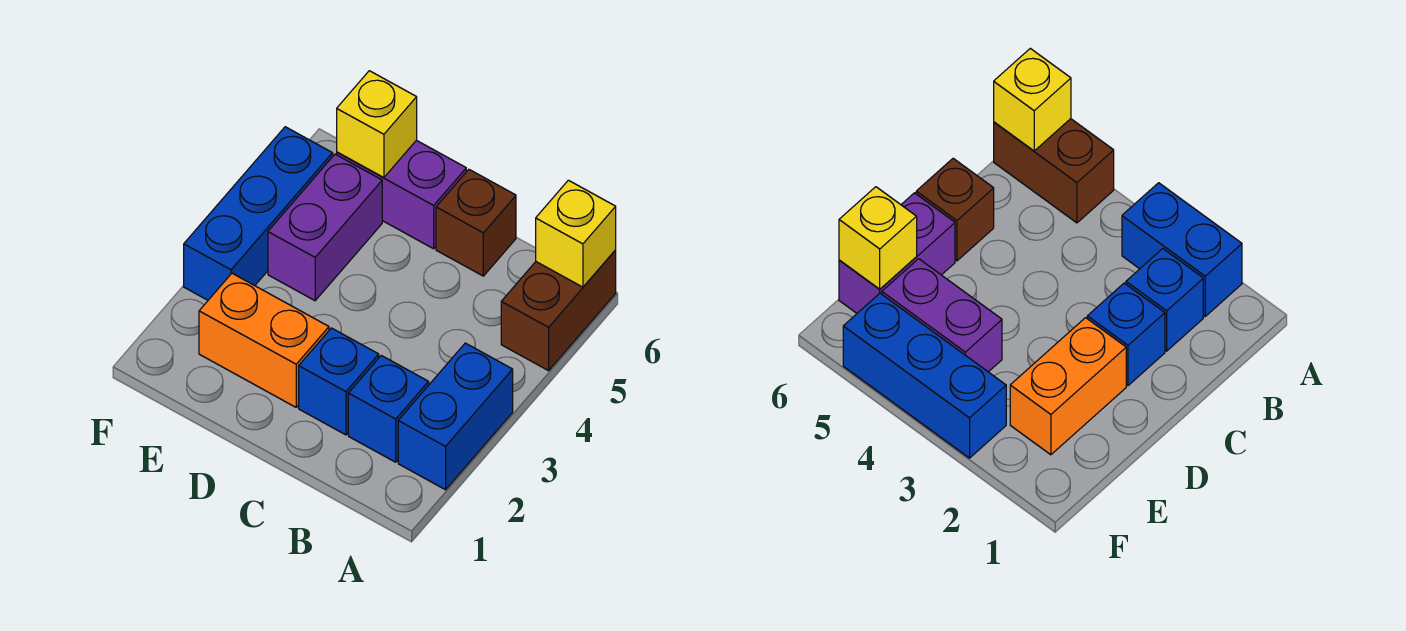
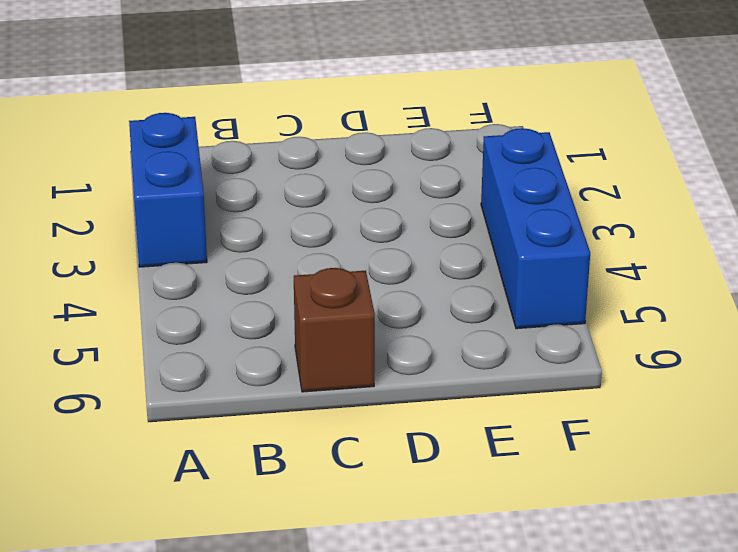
none -> brown brick A5:A6 level 1
none -> blue brick B2 level 1

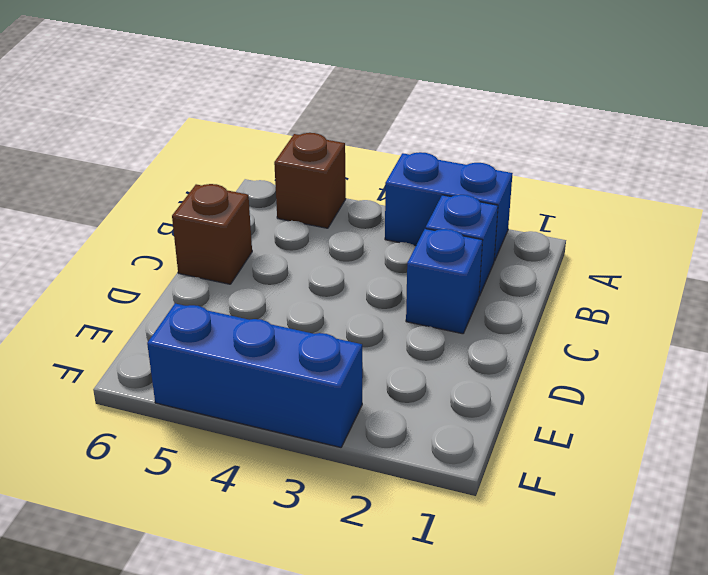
brown brick A5 level 1 -> brown brick A5:A6 level 1
none -> orange brick D2:E2 level 1
none -> purple brick D6:E6 level 1

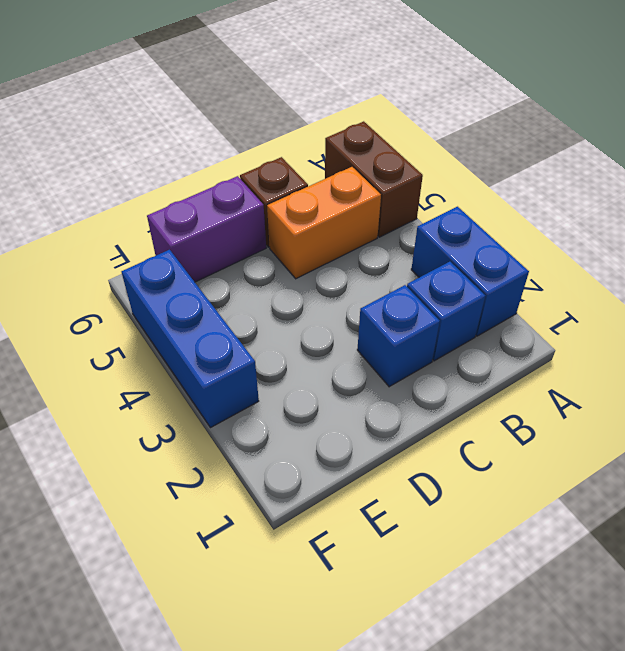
orange brick B5:C5 level 1 -> orange brick D2:E2 level 1
none -> purple brick E4:E5 level 1
none -> yellow brick A6 level 2

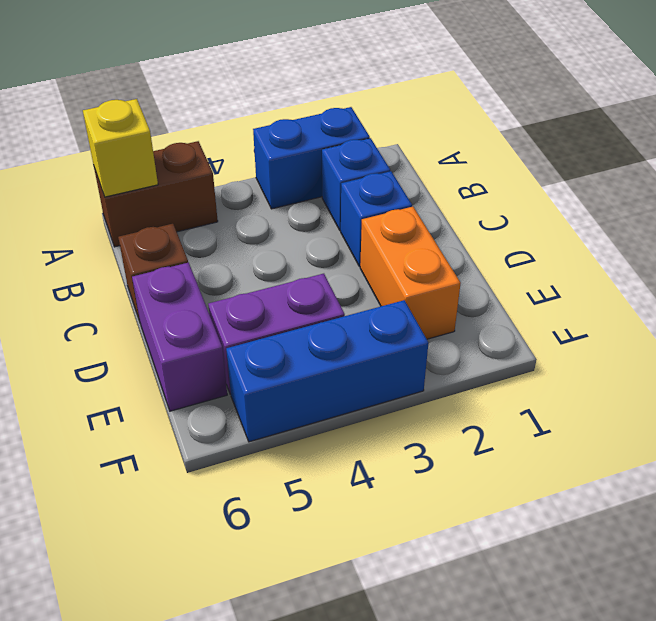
none -> yellow brick E6 level 2

